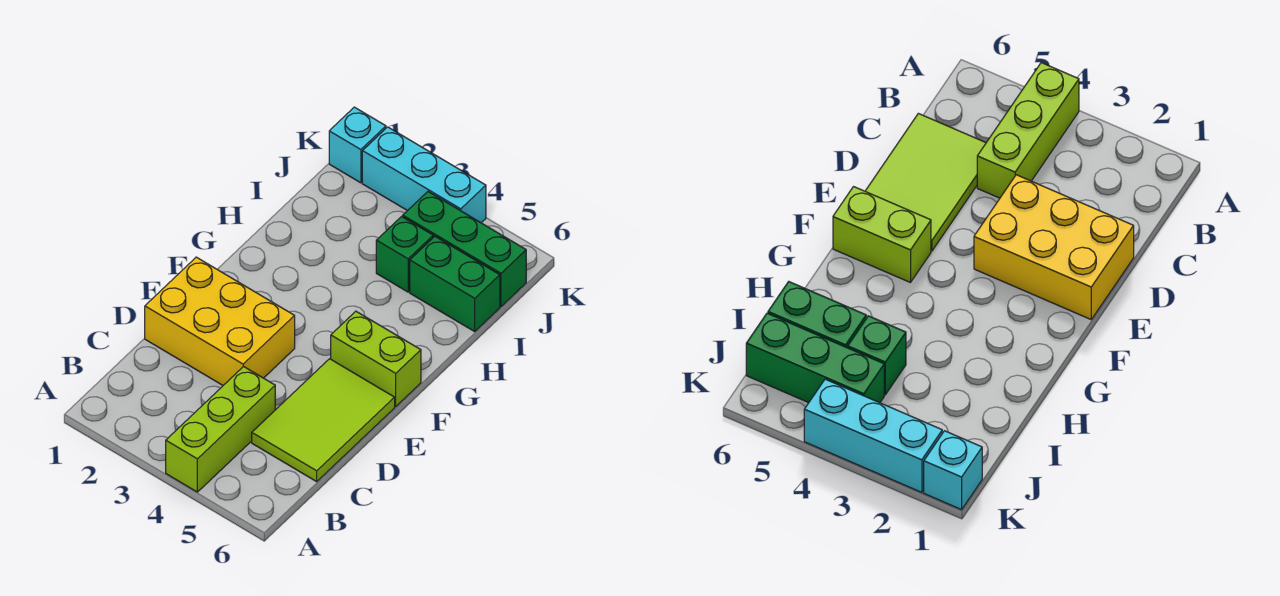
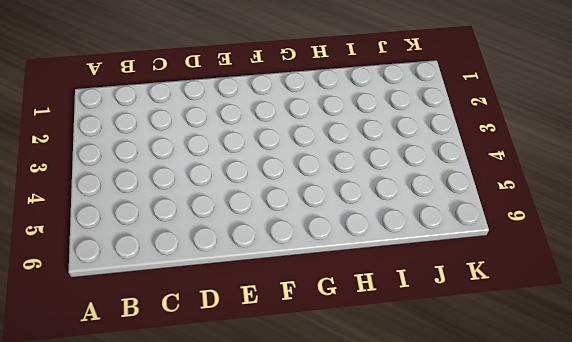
none -> lime brick A4:C4 level 1
none -> lime tile C5:E6 level 1

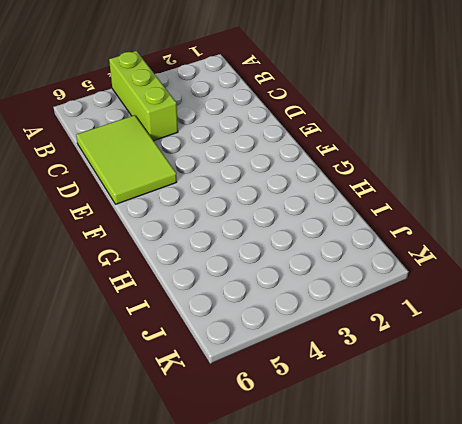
none -> yellow brick D1:E3 level 1
none -> lime brick F5:F6 level 1

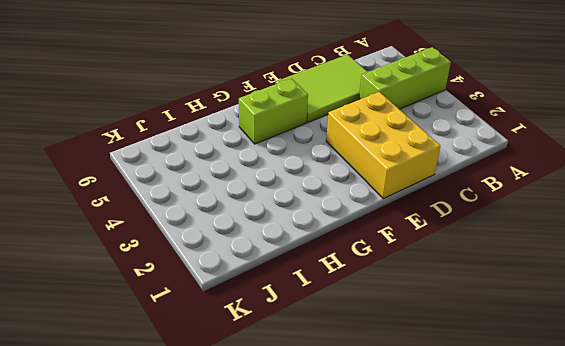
lime brick F5:G5 level 1 -> lime brick F5:F6 level 1
none -> green brick I4 level 1
none -> green brick I5:I6 level 1

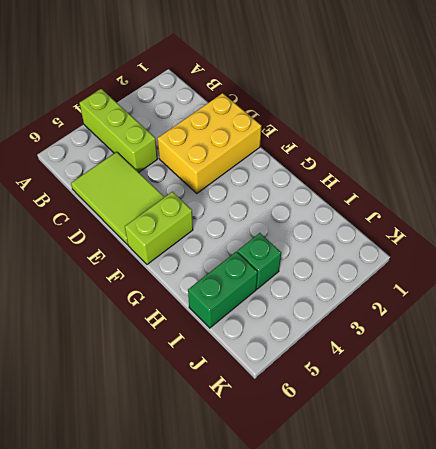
none -> green brick J4:J6 level 1
none -> cyan brick K1 level 1

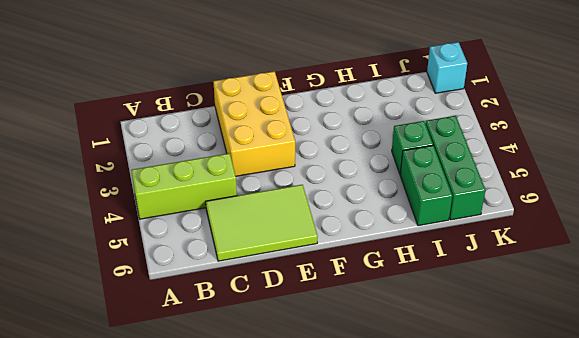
none -> lime brick F5:F6 level 1
none -> cyan brick K2:K4 level 1

